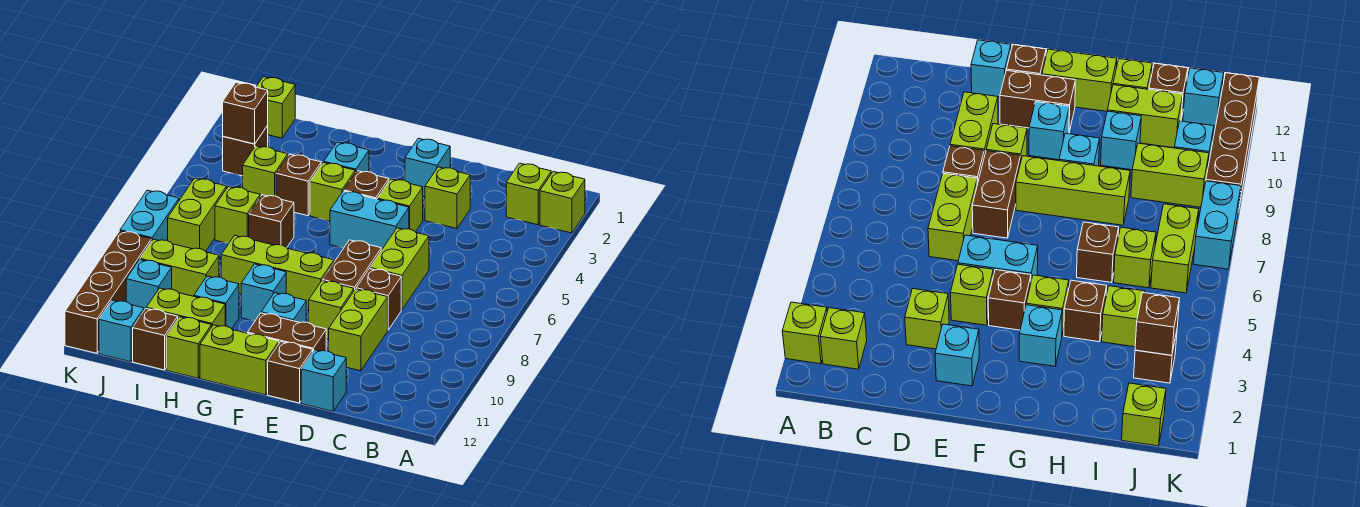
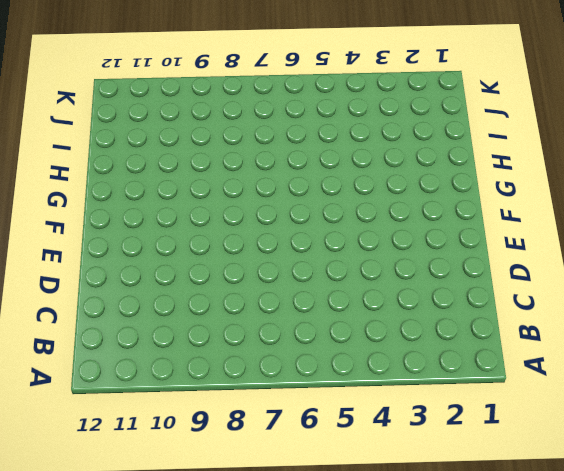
none -> lime brick A2 level 1
none -> lime brick B2 level 1
none -> lime brick D3 level 1
none -> lime brick D6:D7 level 1

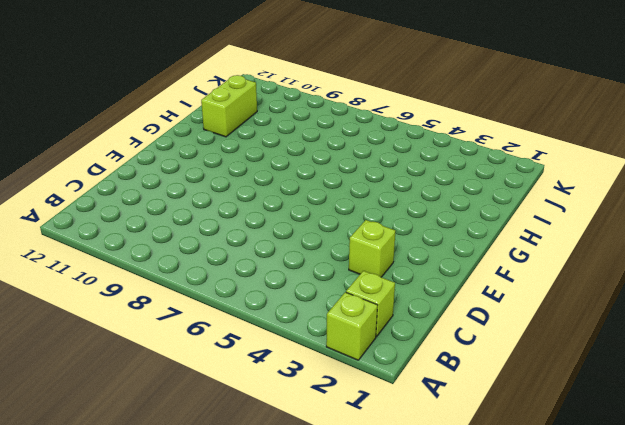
none -> lime brick D6:D7 level 1
none -> brown brick D8 level 1
none -> lime brick D9:D10 level 1
none -> cyan brick D12 level 1

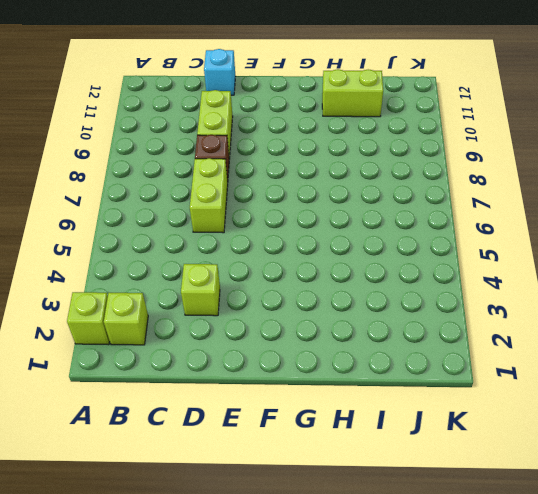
none -> cyan brick E2 level 1
none -> lime brick E4 level 1
none -> cyan brick E5:F5 level 1
none -> brown brick E7:E8 level 1

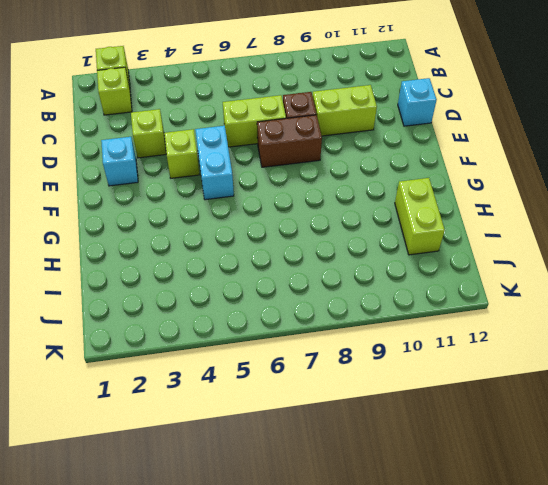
none -> lime brick E9 level 1
none -> brown brick E11:F11 level 1
none -> brown brick E12 level 1
none -> brown brick F4 level 1

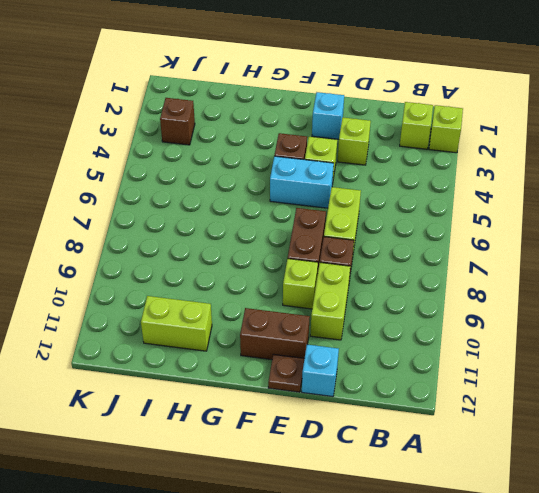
brown plate E12 level 1 -> brown brick E12 level 1
none -> lime brick F8:H8 level 1
none -> cyan brick F10 level 1
none -> lime brick F12:G12 level 1
none -> cyan brick G3 level 1

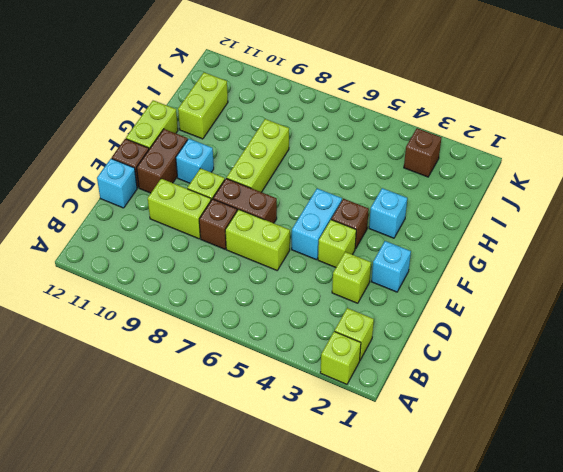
none -> lime brick G4 level 1
none -> cyan brick G9 level 1
none -> brown brick H4 level 1
none -> brown brick H6 level 1

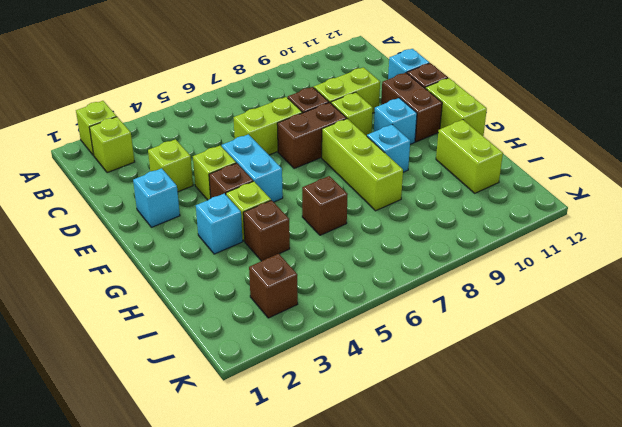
none -> cyan brick H10 level 1
none -> lime brick H12 level 1
none -> lime brick I4 level 1
none -> lime brick I6 level 1

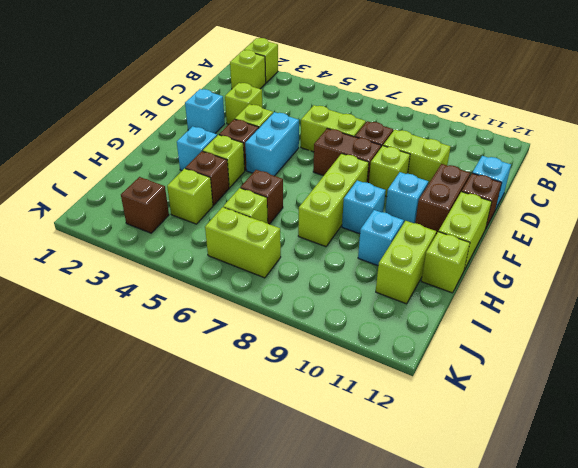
none -> lime brick I9:J9 level 1
none -> brown brick I12 level 1
none -> lime brick J1 level 1
none -> cyan brick J10 level 1

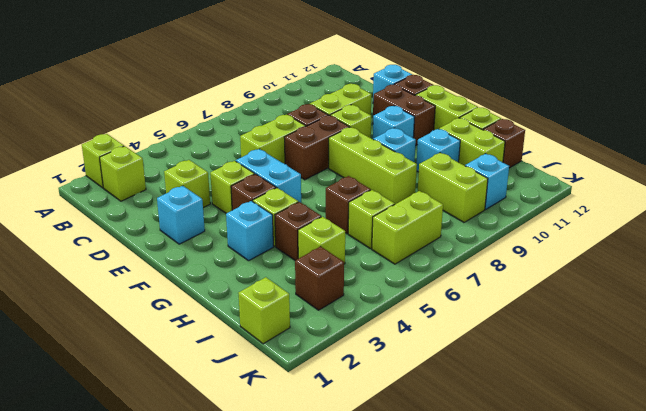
none -> cyan brick J12 level 1
none -> cyan brick K7:K8 level 1
none -> brown brick K9:K12 level 1
none -> brown brick J3 level 2

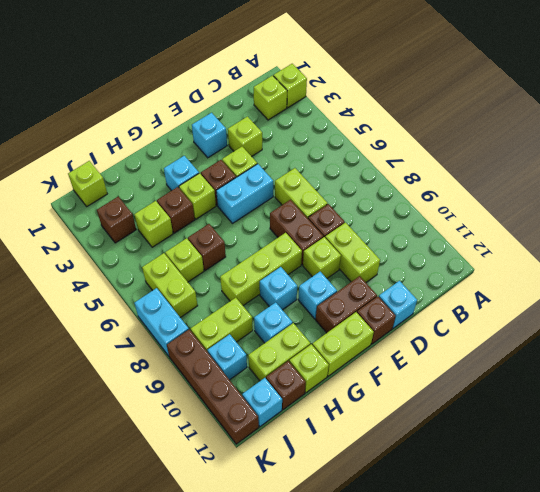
none -> brown brick J3 level 2

